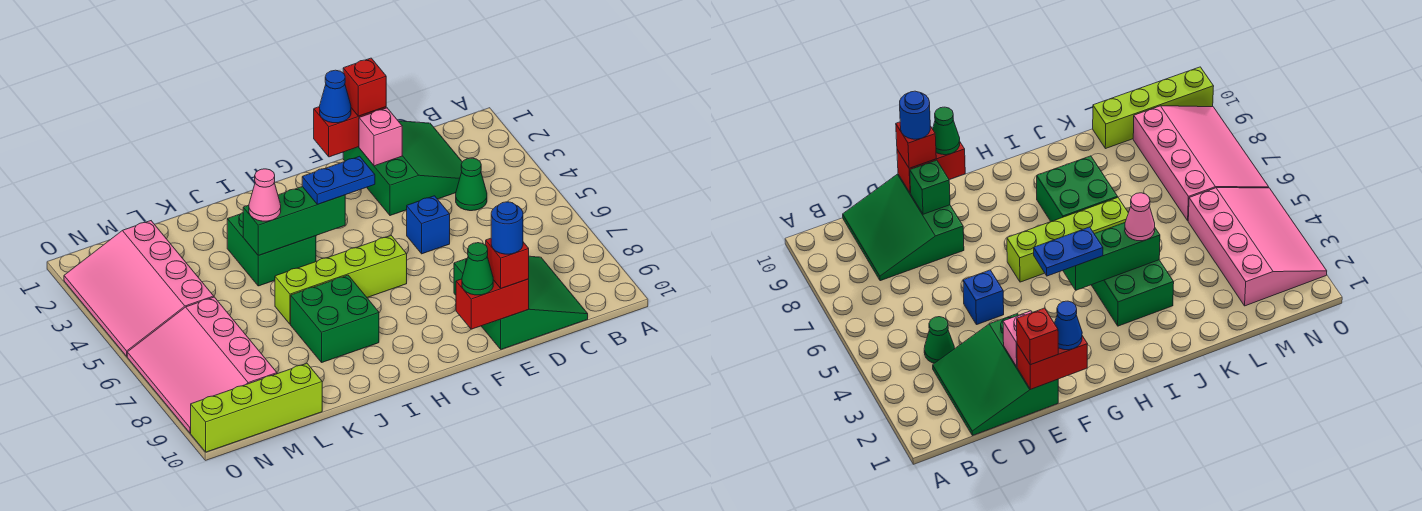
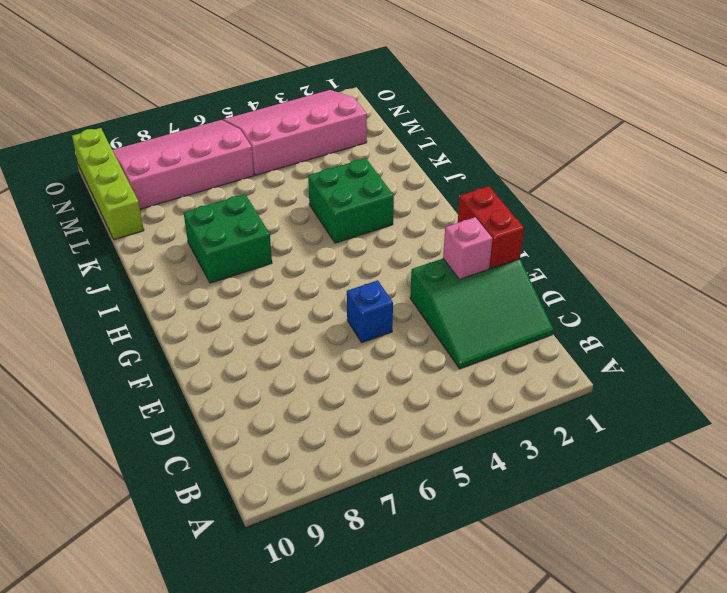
none -> green cone C4 level 1
none -> green slope C8:E10 level 1 top E
none -> lime brick G6:J6 level 1

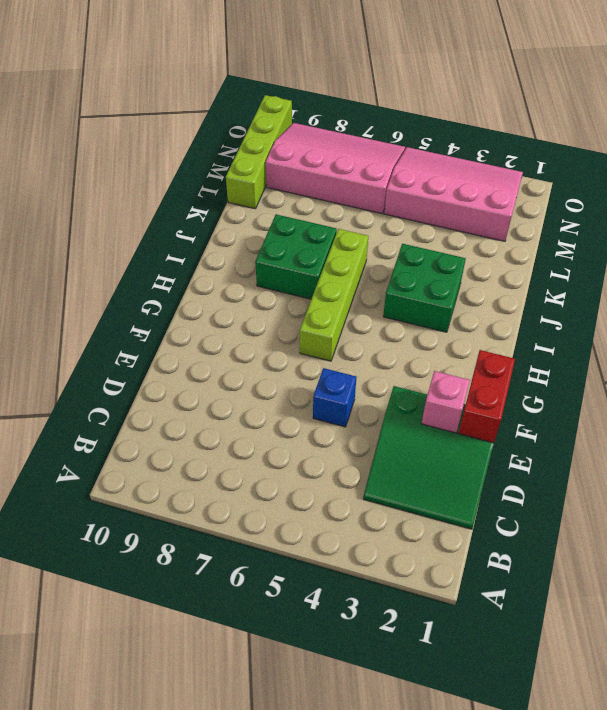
none -> green cone C4 level 1
none -> green slope C8:E10 level 1 top E
none -> green brick E9 level 2

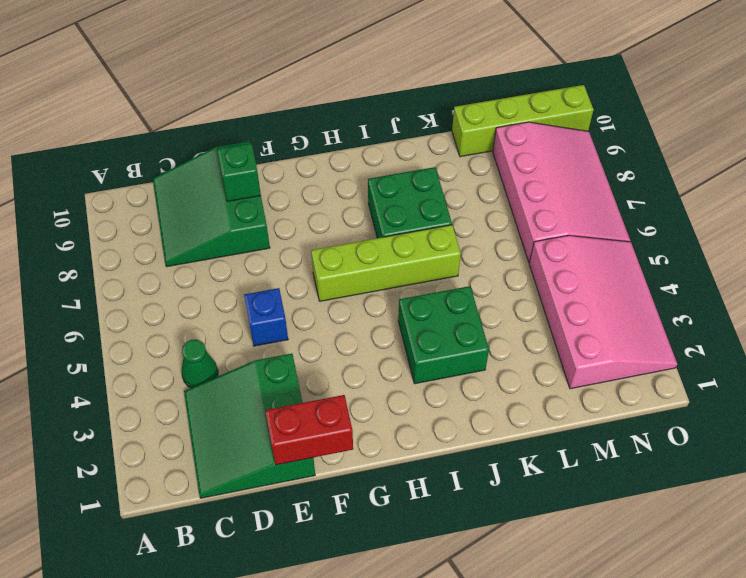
none -> pink brick E2 level 2
none -> red brick E10:F10 level 2
none -> green brick H4:J4 level 2

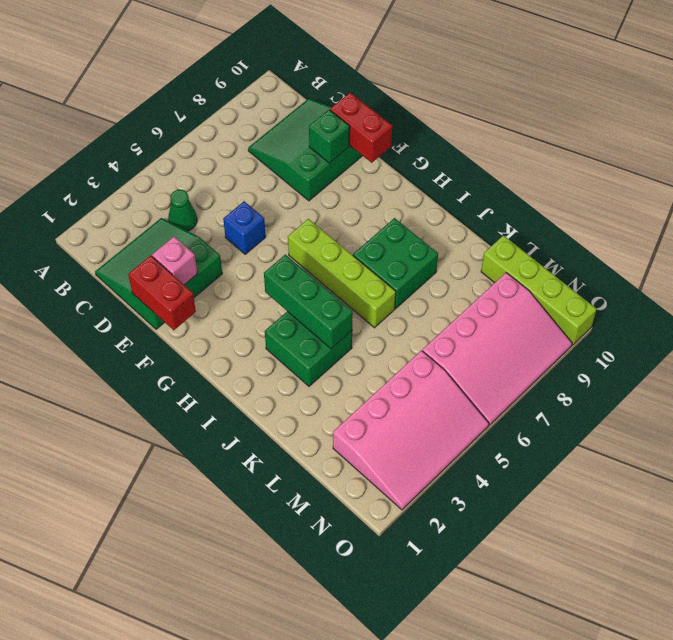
none -> red brick E1 level 3
none -> red brick E10 level 3
none -> blue cone F1 level 3

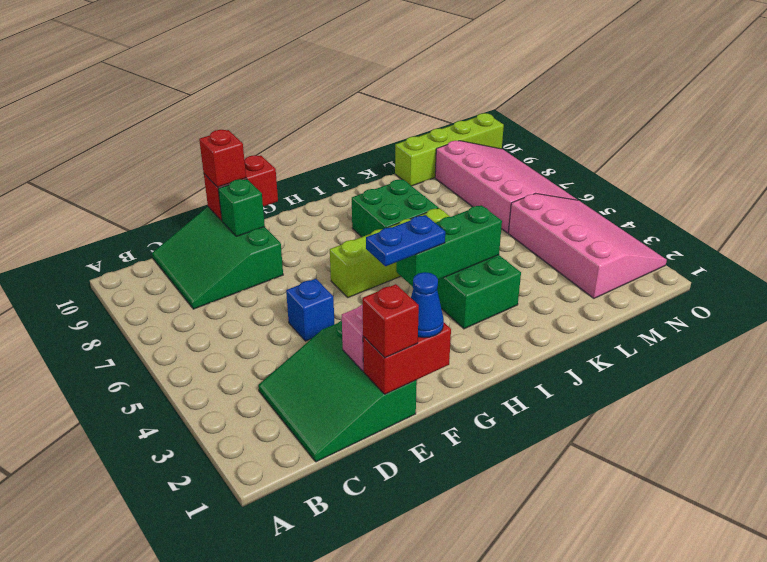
none -> green cone C4 level 1
none -> green cone F10 level 3
none -> pink cone J4 level 3

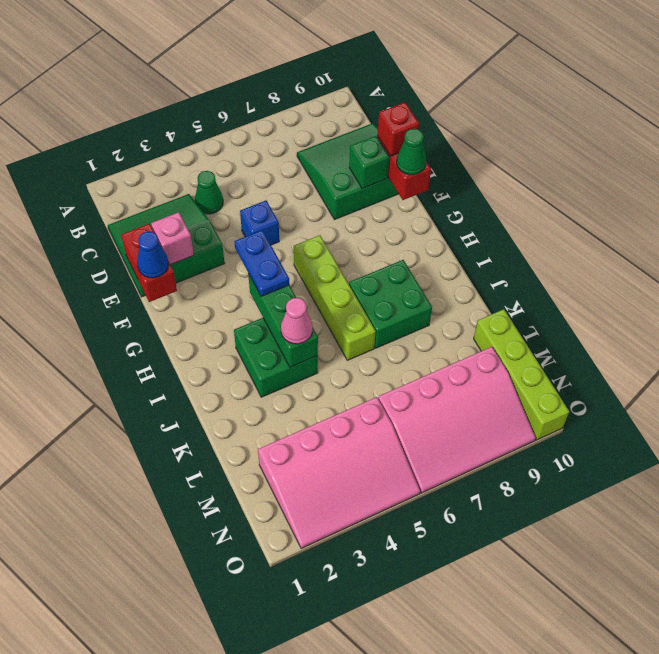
none -> red brick E1 level 3
none -> blue round brick E10 level 4

